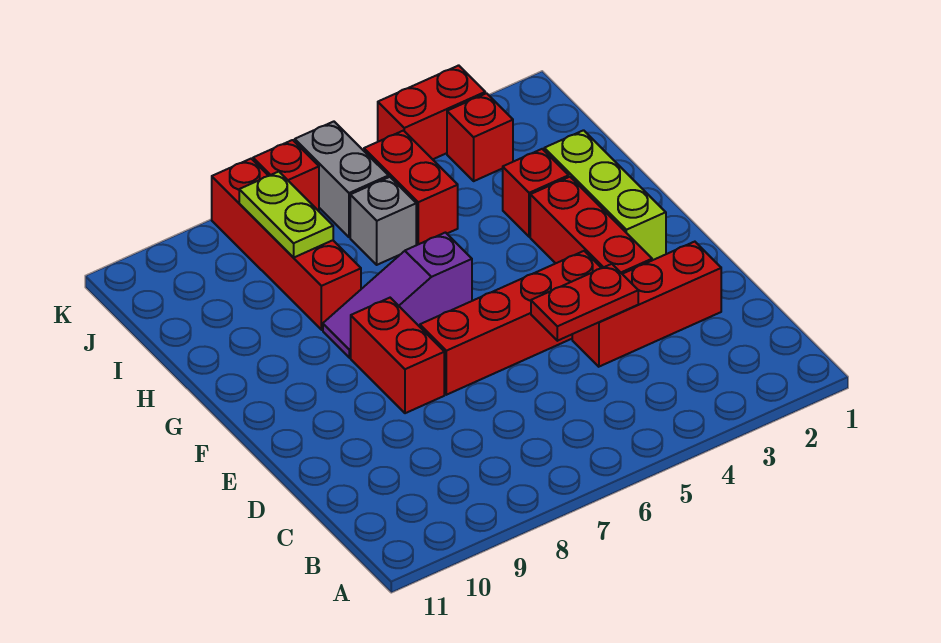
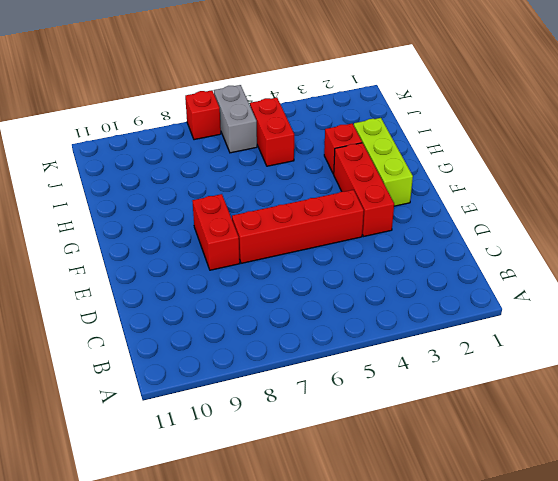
none -> red brick D2:D4 level 1
none -> purple slope G6:G8 level 1 top 6
none -> red brick H8:K8 level 1

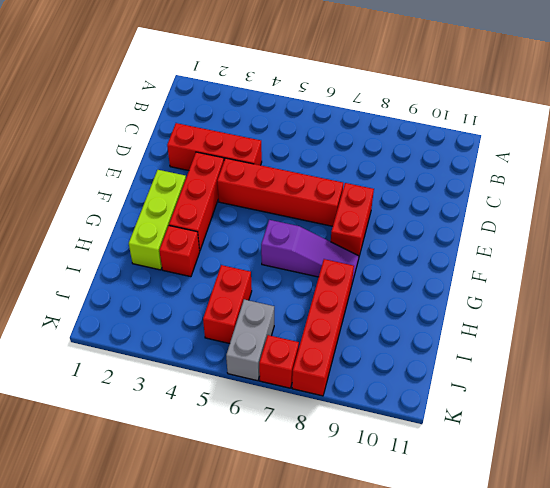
none -> grey brick I6 level 1
none -> red brick J3 level 1
none -> red brick K3:K4 level 1

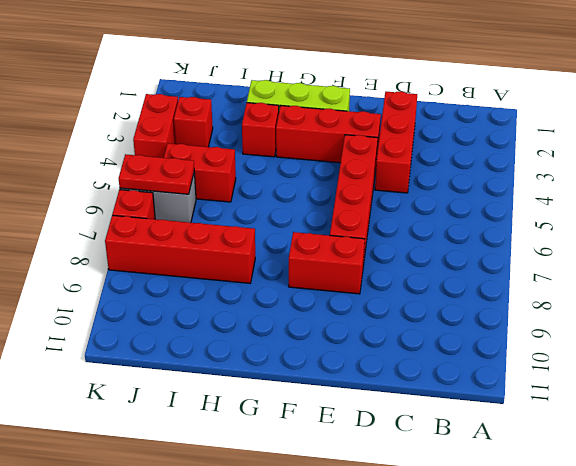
red plate J6:K6 level 2 -> red plate D4:D5 level 2
none -> purple slope G6:G8 level 1 top 6
none -> grey brick I6 level 1
none -> lime plate I8:J8 level 2

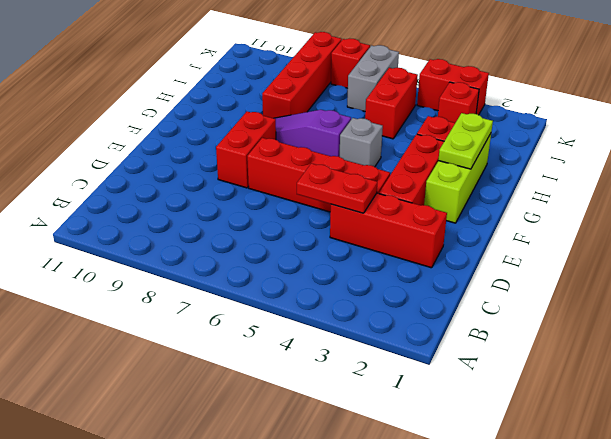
lime plate G2:H2 level 2 -> lime plate I8:J8 level 2
grey brick G5 level 1 -> grey brick I6 level 1

